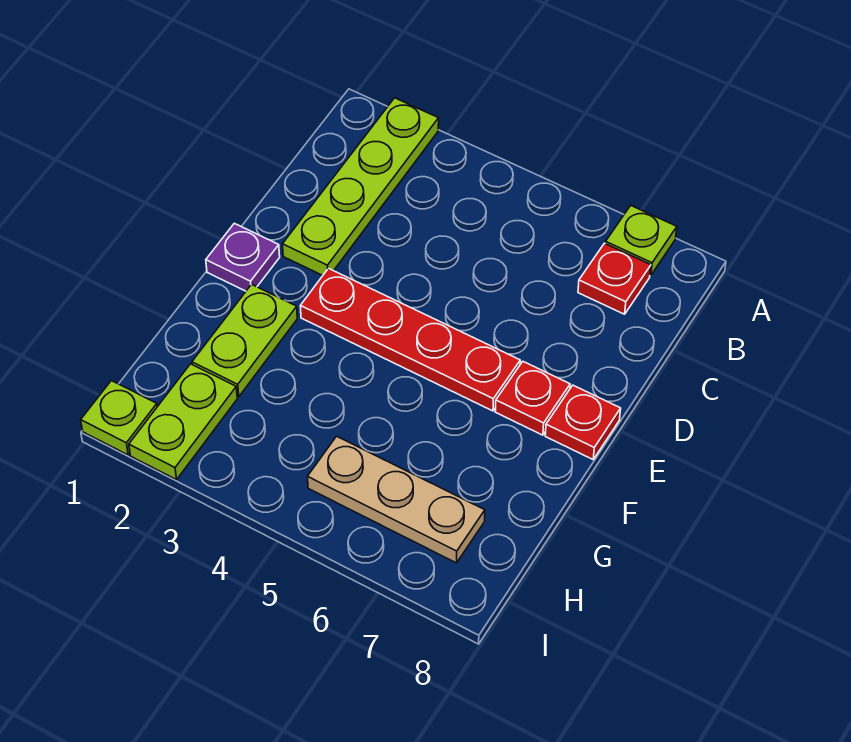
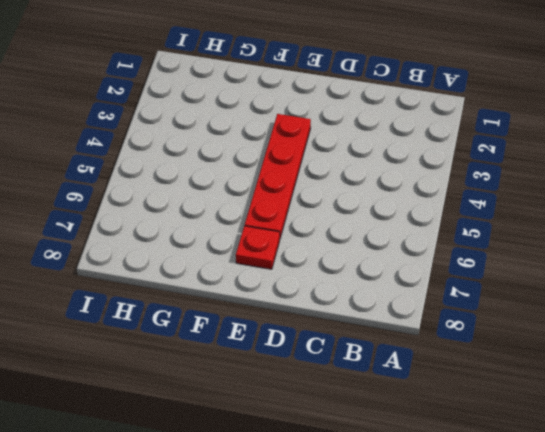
none -> lime plate A2:D2 level 1
none -> lime plate A7 level 1

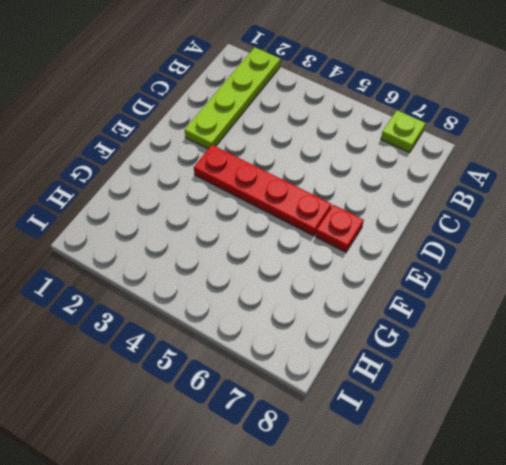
none -> red plate B7 level 1
none -> purple plate E1 level 1

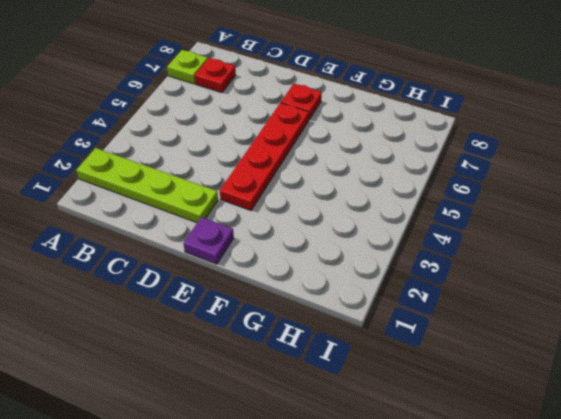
none -> red plate E8 level 1
none -> lime plate F2:G2 level 1

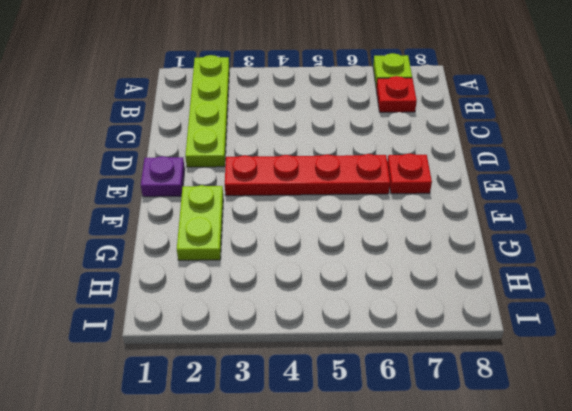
none -> red plate E8 level 1
none -> lime plate H2:I2 level 1

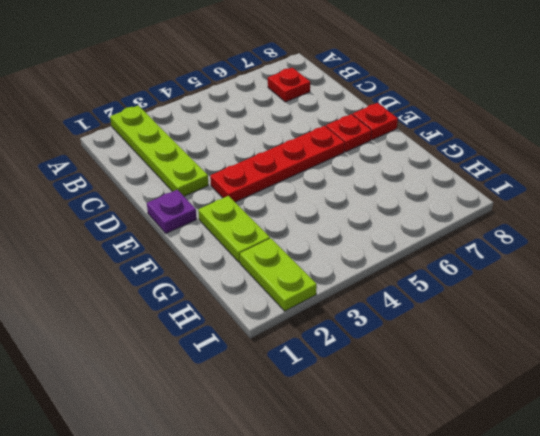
none -> lime plate A7 level 1
none -> tan plate H5:H7 level 1

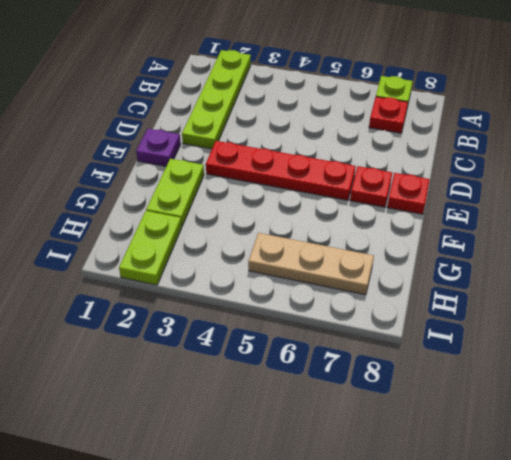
none -> lime plate I1 level 1

